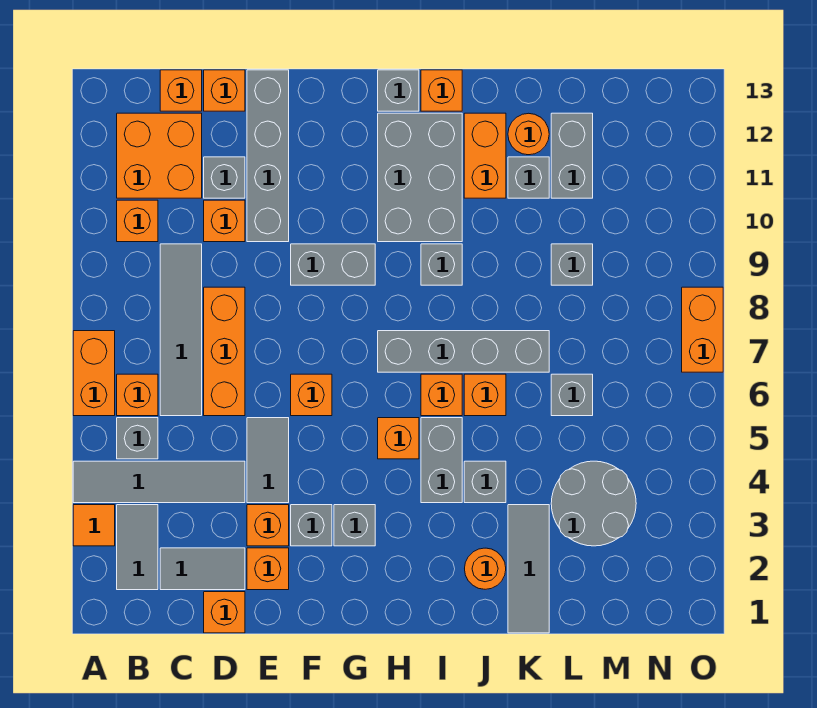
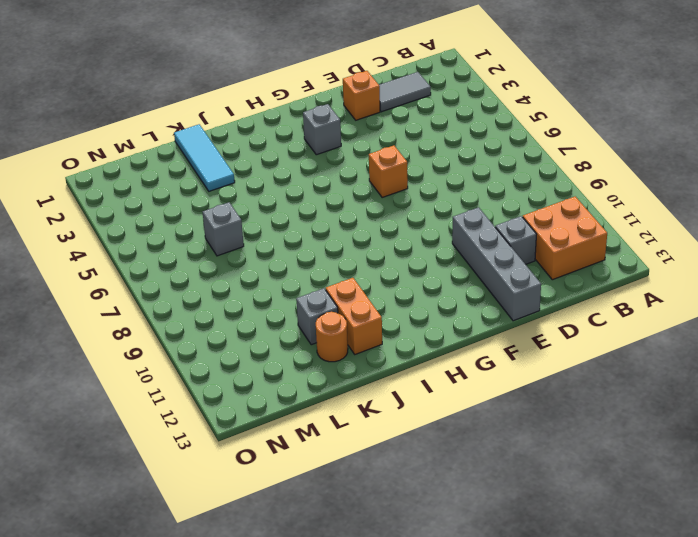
cyan tile K1:K3 level 1 -> grey tile K1:K3 level 1
none -> orange tile A3 level 1
none -> grey tile A4:D4 level 1
none -> orange brick A6:A7 level 1
none -> grey tile B2:B3 level 1

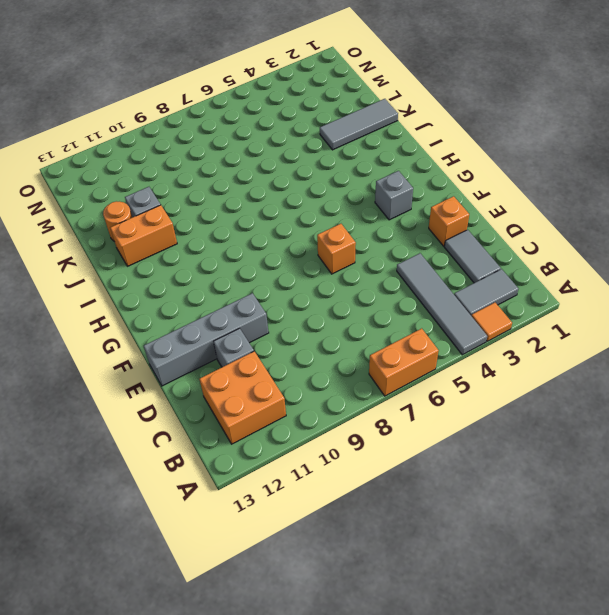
none -> grey brick B5 level 1
none -> orange brick B6 level 1
none -> orange brick B10 level 1
none -> grey tile C6:C9 level 1

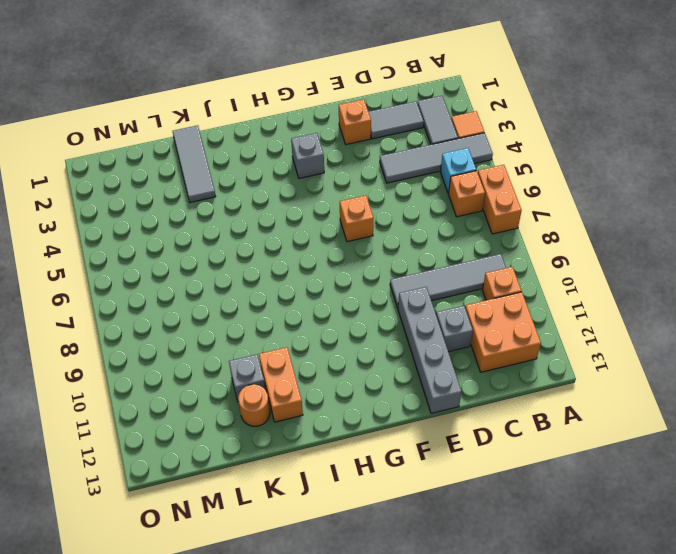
cyan brick B5 level 1 -> grey brick B5 level 1
grey tile B9:E9 level 1 -> grey tile C6:C9 level 1
none -> orange brick C13 level 1
none -> orange brick D1 level 1
none -> orange brick D6:D8 level 1
none -> orange brick D10 level 1

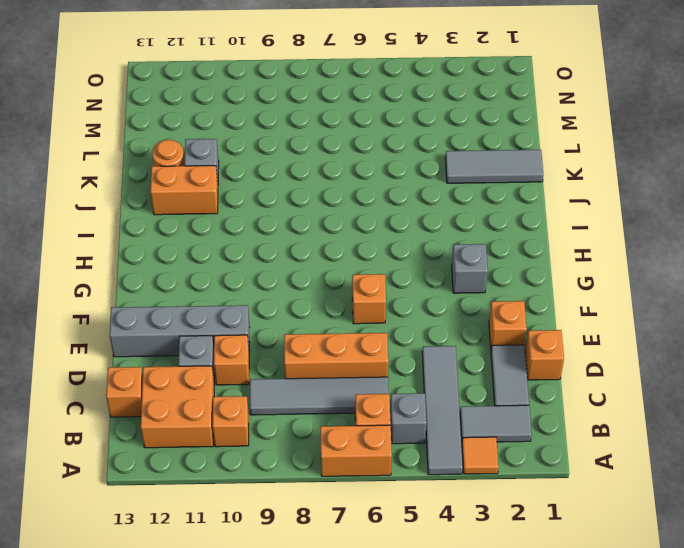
none -> orange brick D13 level 1
none -> orange brick E3 level 1
none -> grey tile E4:E5 level 1
none -> grey brick F3 level 1

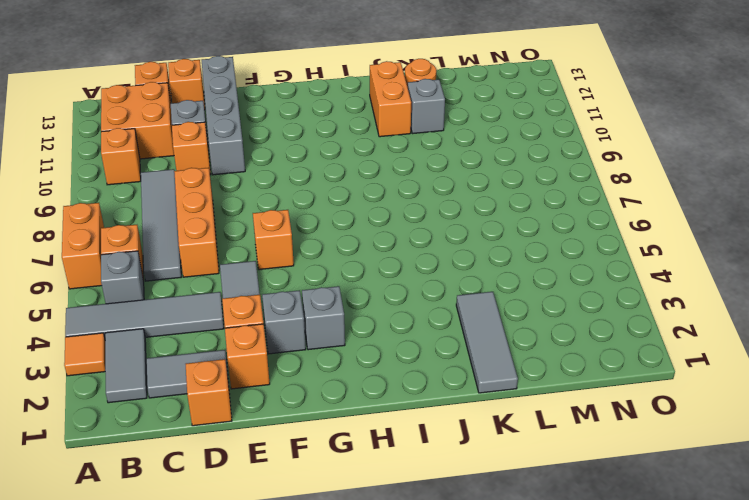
none -> grey brick F9:G9 level 1
none -> orange brick H5 level 1
none -> grey brick H7:K7 level 1
none -> grey brick H10:I12 level 1

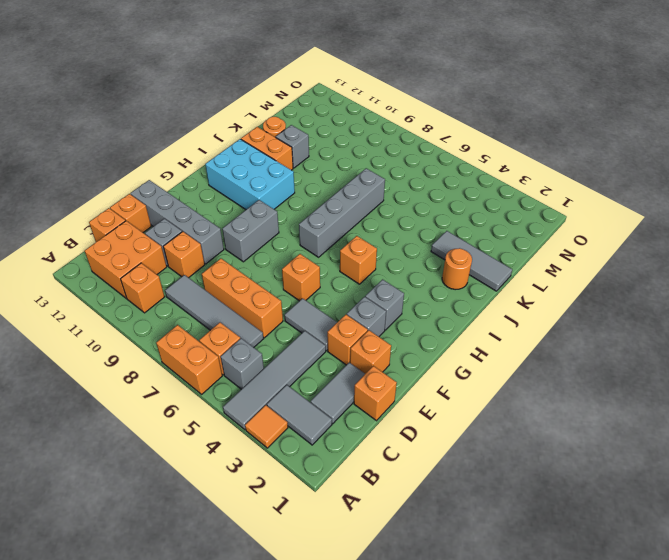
cyan brick H10:I12 level 1 -> grey brick H10:I12 level 1
none -> grey brick H13 level 1
none -> grey brick I4:I5 level 1
none -> orange brick I6 level 1
none -> grey brick I9 level 1

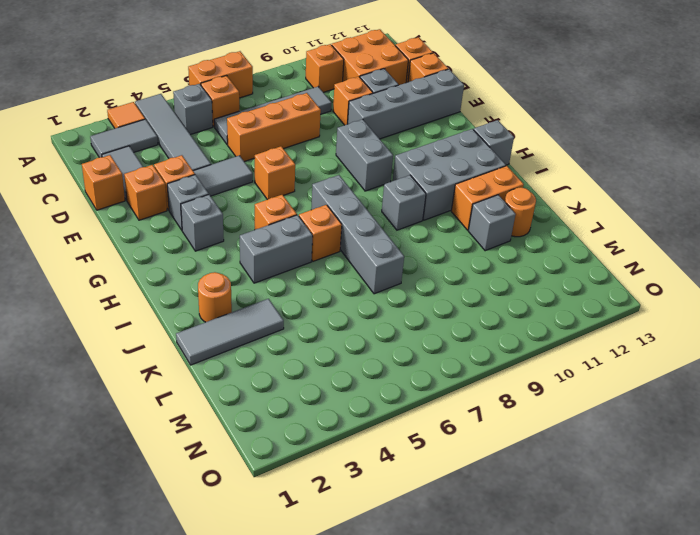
none -> orange brick I13 level 1
none -> grey brick J4 level 1
none -> orange brick J6 level 1
none -> grey round brick L3:M4 level 1

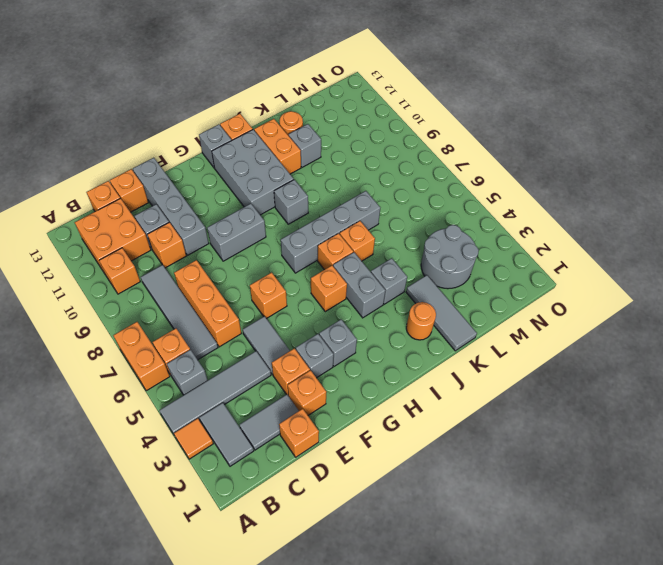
none -> grey brick L6 level 1
none -> grey brick L9 level 1
none -> grey brick L11:L12 level 1
none -> orange brick O7:O8 level 1

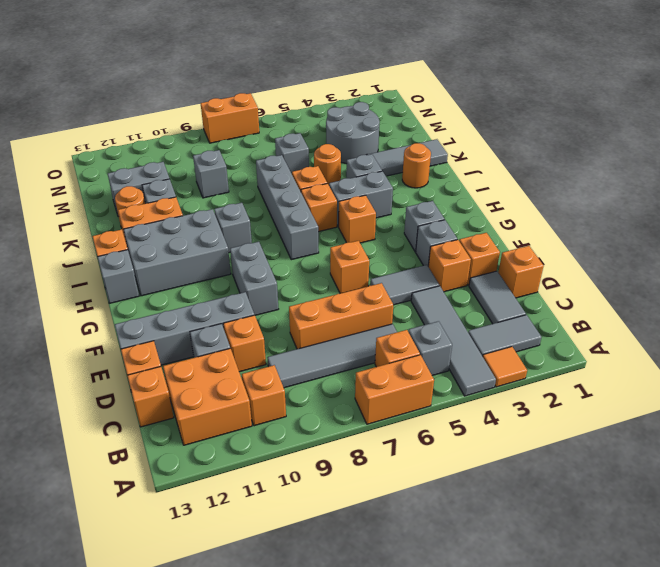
orange round brick K5 level 1 -> none

